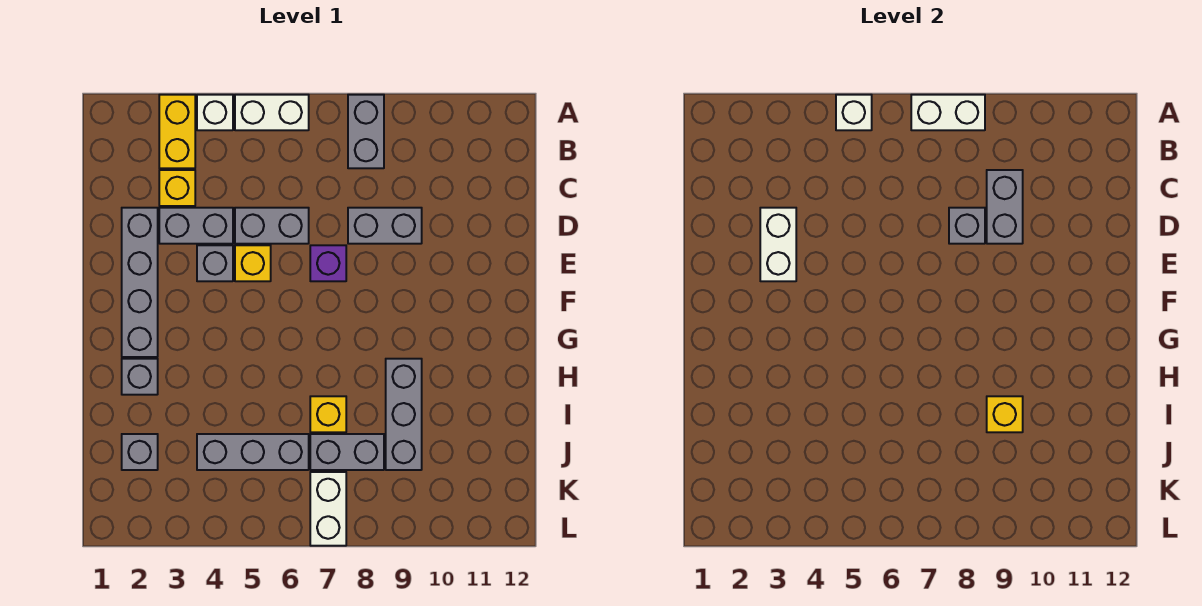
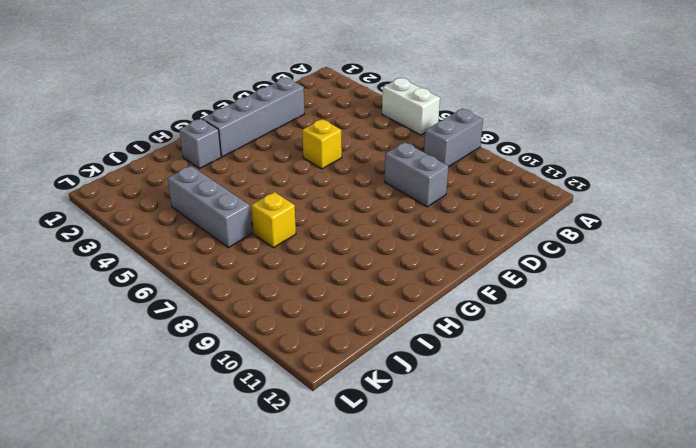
none -> yellow brick A3:B3 level 1
none -> white brick A4 level 1
none -> yellow brick C3 level 1

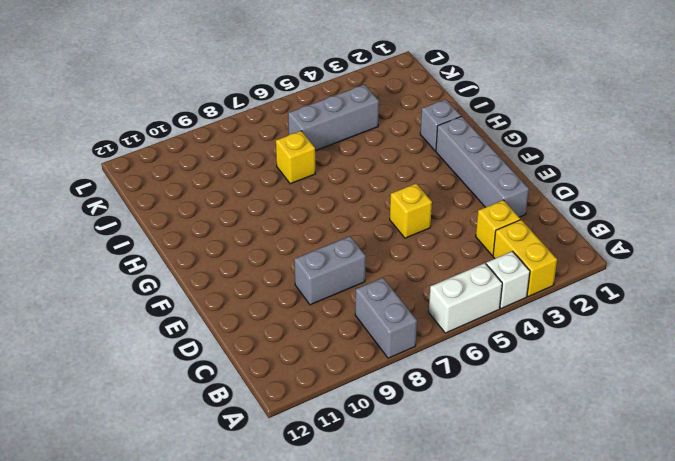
none -> grey brick D3:D4 level 1
none -> grey brick D5:D6 level 1
none -> grey brick E4 level 1

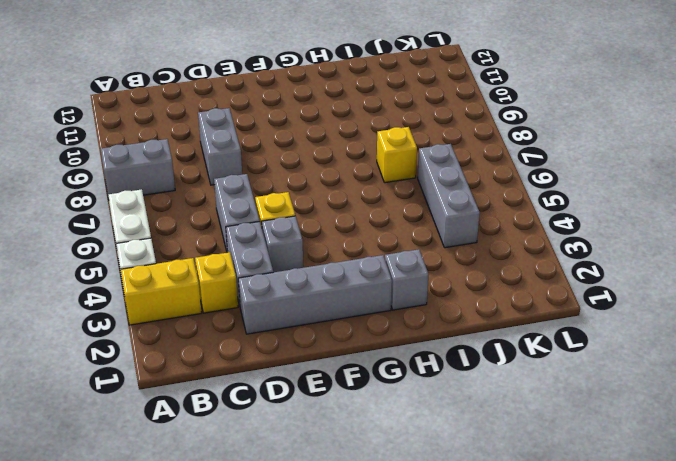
none -> purple brick E7 level 1
none -> grey brick H9:J9 level 1
none -> grey brick J2 level 1

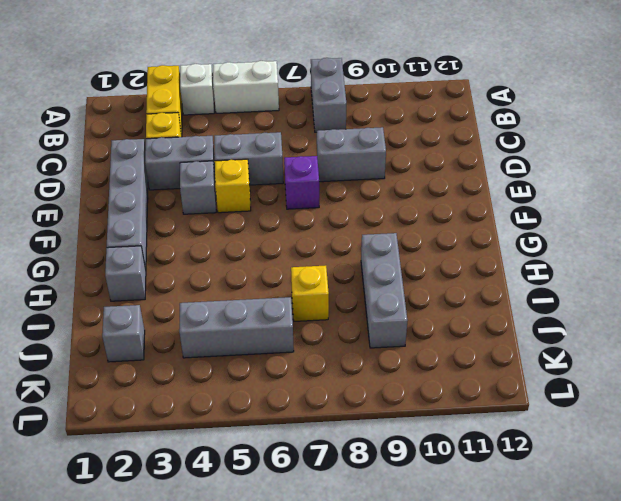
none -> grey brick J7:J8 level 1
none -> white brick K7:L7 level 1
none -> white brick A5 level 2

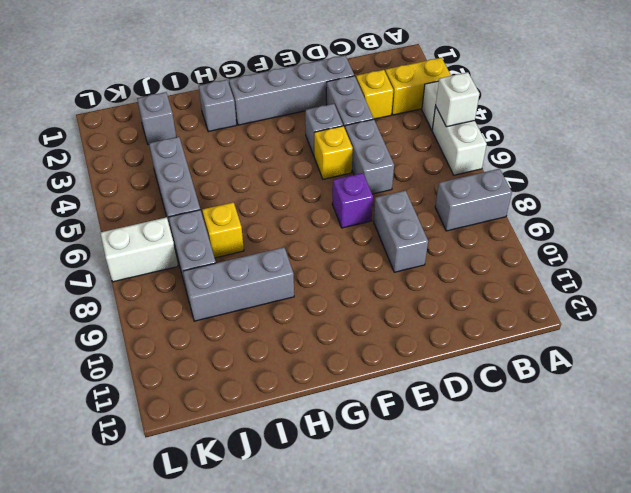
none -> white brick A7:A8 level 2
none -> grey brick C9:D9 level 2
none -> white brick D3:E3 level 2

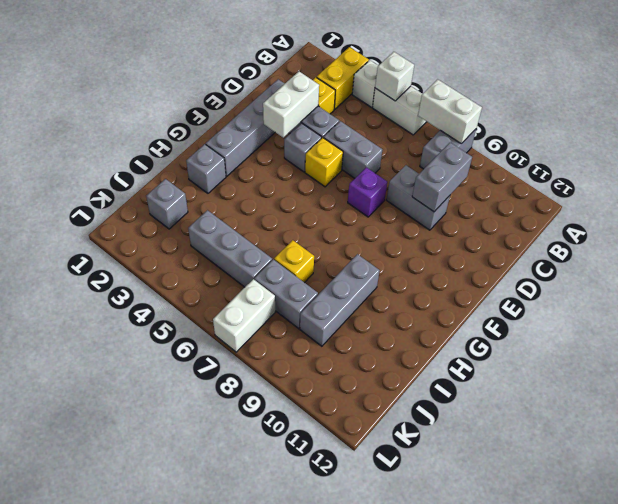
none -> grey brick D8 level 2
none -> yellow brick I9 level 2

